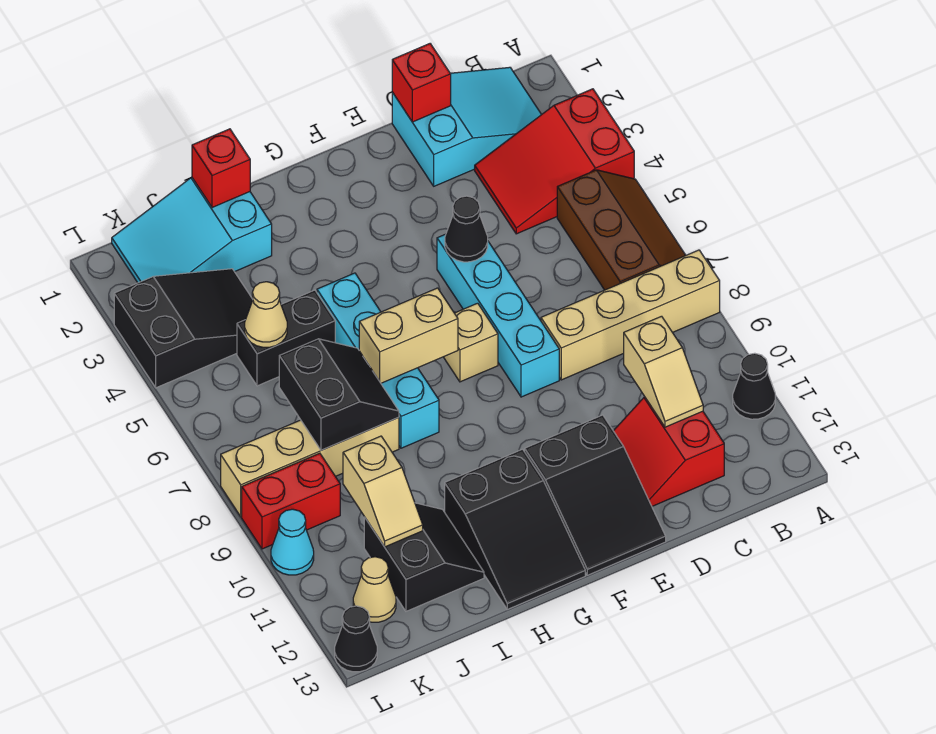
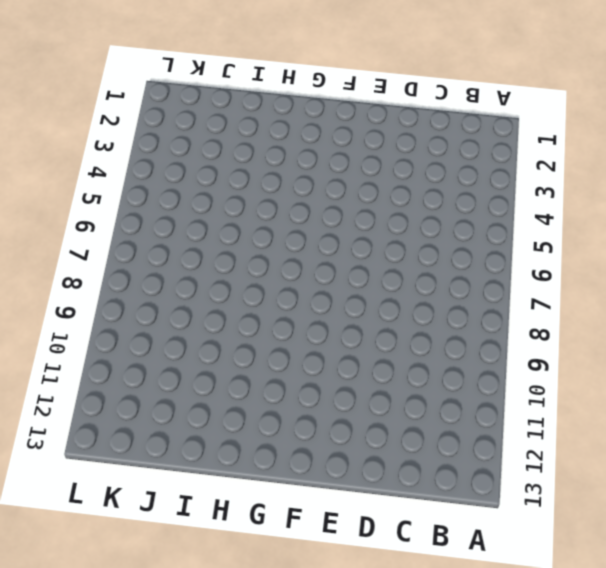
none -> red slope A3:C4 level 1 top A
none -> brown slope A5:B7 level 1 top B
none -> tan brick A8:D8 level 1

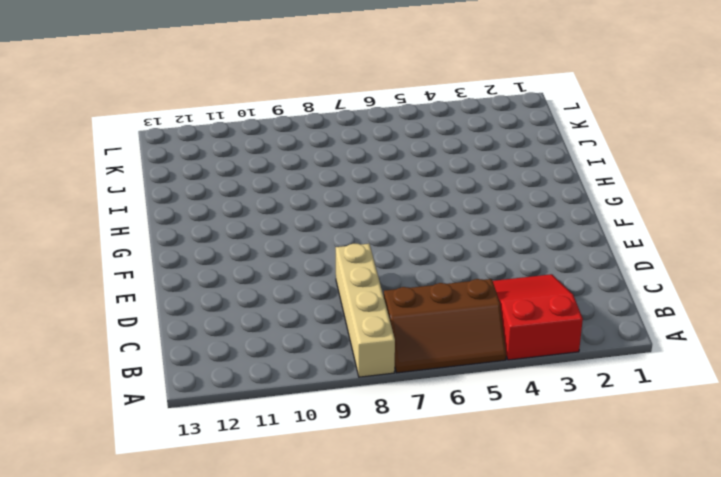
none -> black cone A11 level 1
none -> cyan slope B1:D2 level 1 top D
none -> red slope C11:D12 level 1 top C

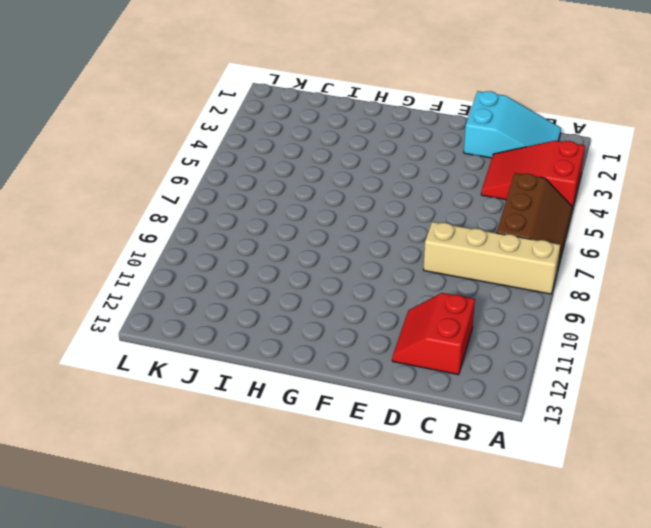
none -> black cone A11 level 1
none -> cyan brick E5:E8 level 1
none -> black slope E11:F13 level 1 top 11

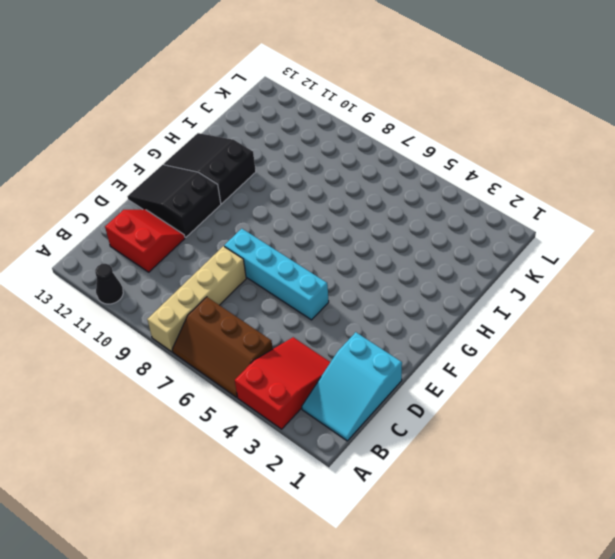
none -> tan brick F7 level 1
none -> cyan brick H5:H8 level 1
none -> cyan slope I1:K2 level 1 top I

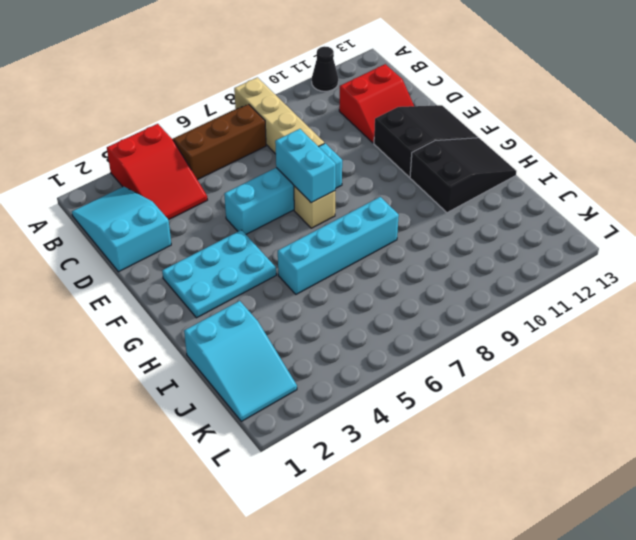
cyan brick E7:F7 level 2 -> none
cyan plate F2:G4 level 1 -> none
none -> black brick I5:J5 level 1
none -> tan brick I8:L8 level 1
none -> black slope I11:J12 level 1 top J

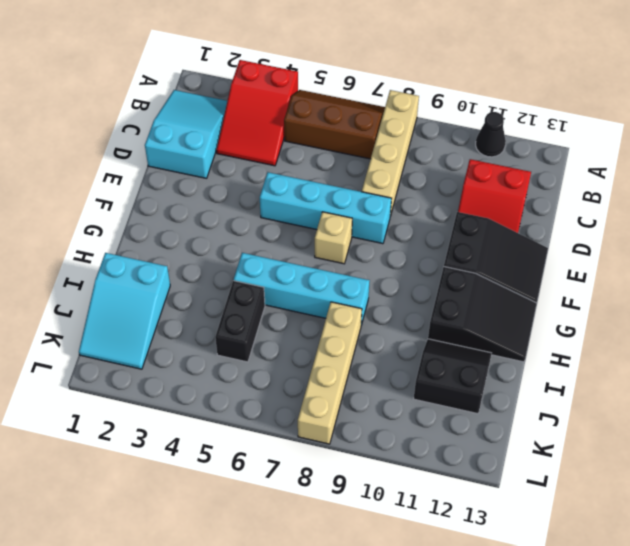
none -> black slope J3:L4 level 1 top L
none -> red brick K9:L9 level 1
none -> tan cone K12 level 1

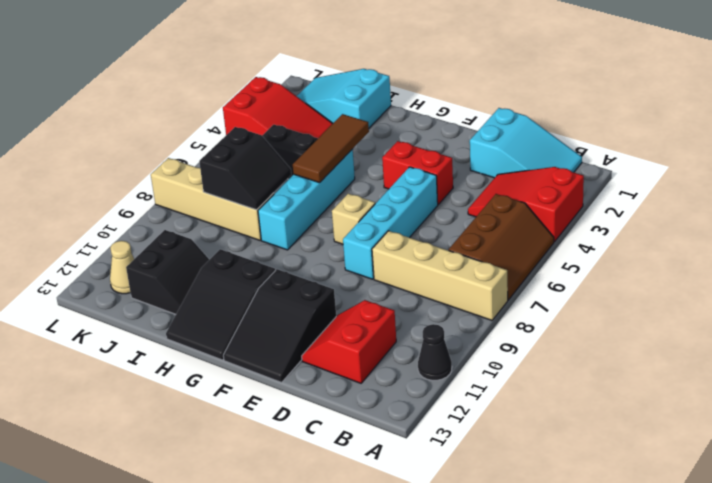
red brick E4:F4 level 1 -> red brick K9:L9 level 1
brown tile H4:H6 level 2 -> none
red slope J3:L4 level 1 top L -> black slope J3:L4 level 1 top L
none -> cyan cone L10 level 1
none -> black cone L13 level 1
none -> tan slope C10:C11 level 2 top 10

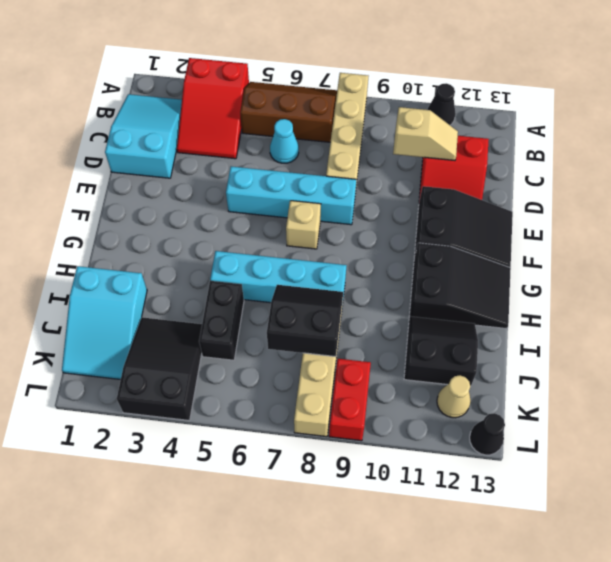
cyan cone C6 level 1 -> cyan cone L10 level 1
none -> red brick D1 level 2
none -> black cone E5 level 2
none -> tan brick G7:H7 level 2

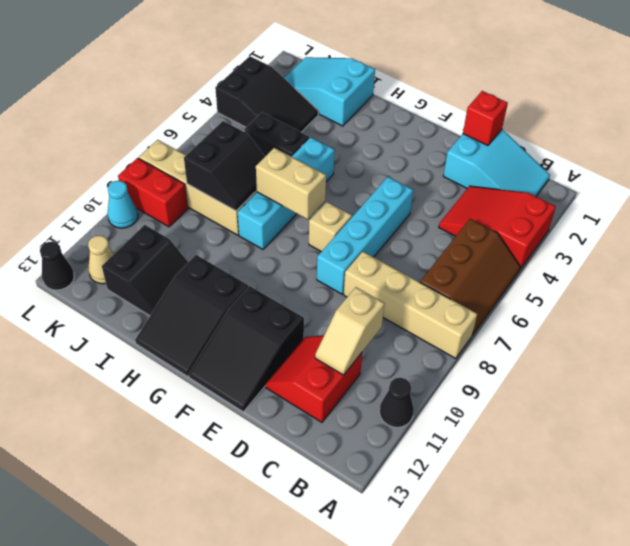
none -> black cone E5 level 2
none -> red brick I1 level 2
none -> tan cone J5 level 2

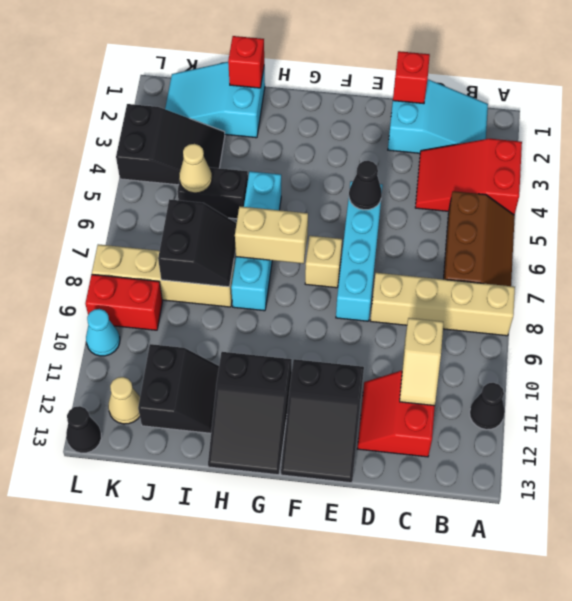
none -> tan slope J10:J11 level 2 top 10

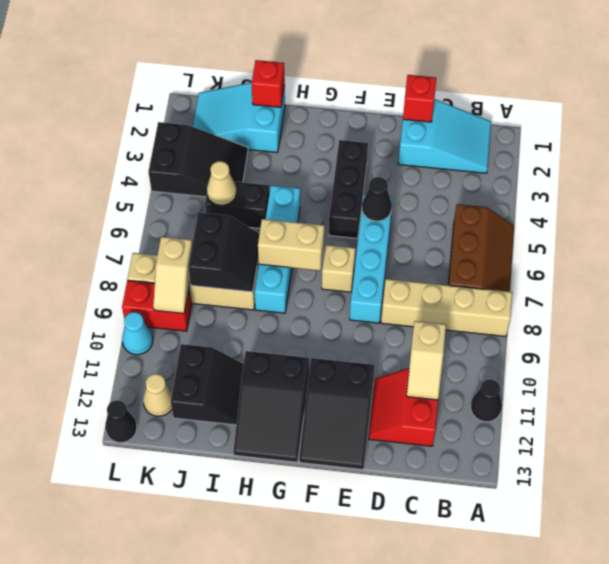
black brick F3:F5 level 1 -> none
tan slope K8:K9 level 2 top 8 -> tan slope J10:J11 level 2 top 10
none -> red slope A3:C4 level 1 top A

